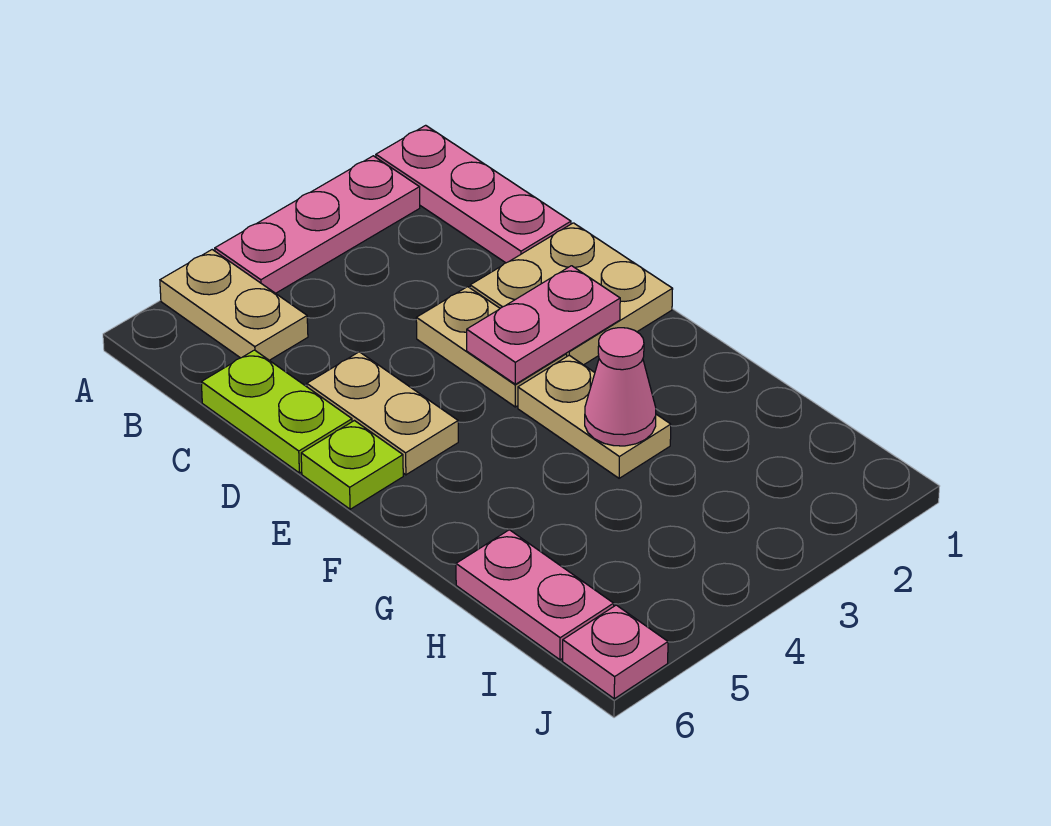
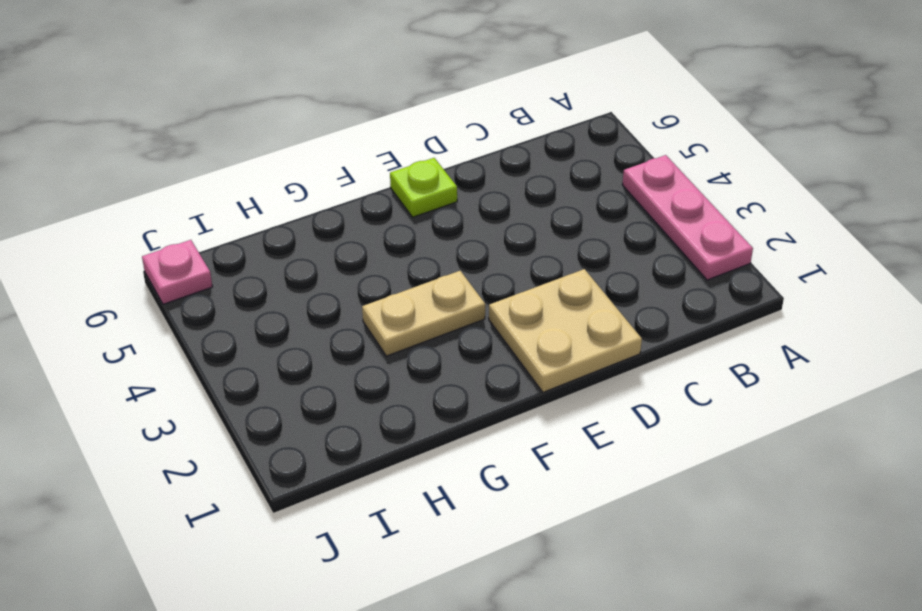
none -> pink plate A1:C1 level 1
none -> tan plate A5:B5 level 1
none -> lime plate C6:D6 level 1

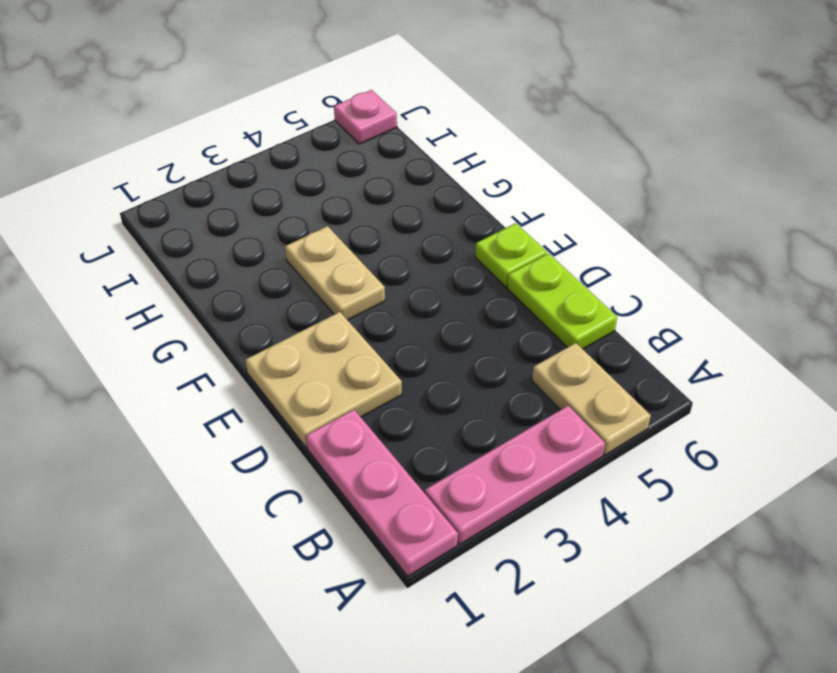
none -> tan plate D3:E3 level 1
none -> tan plate D5:E5 level 1
none -> pink plate H6:I6 level 1

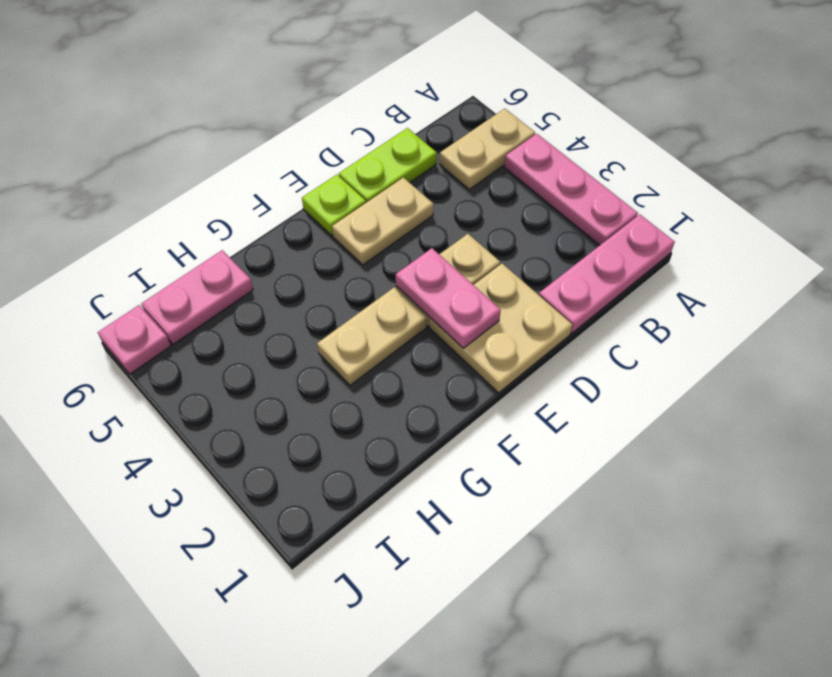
none -> pink cone G3 level 2

